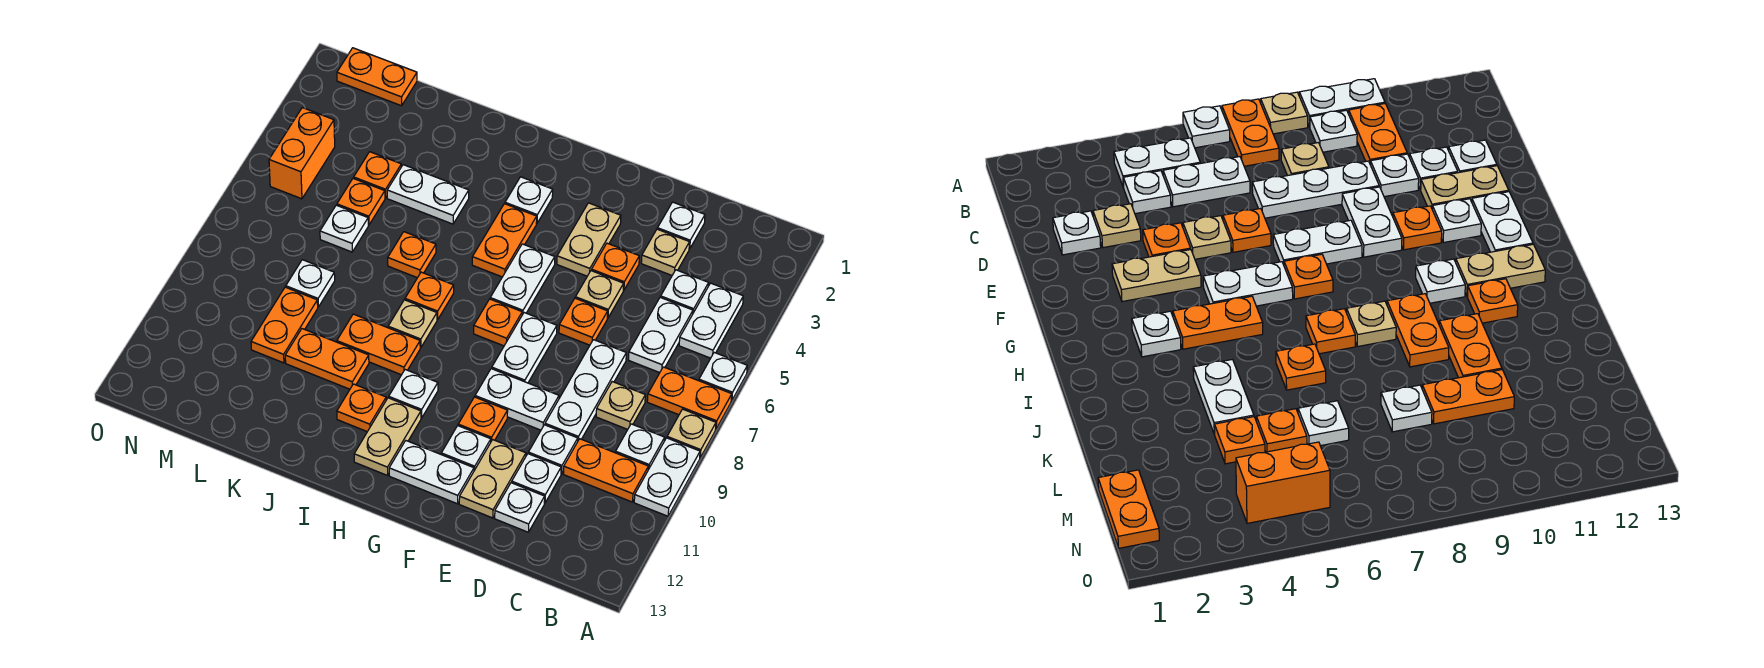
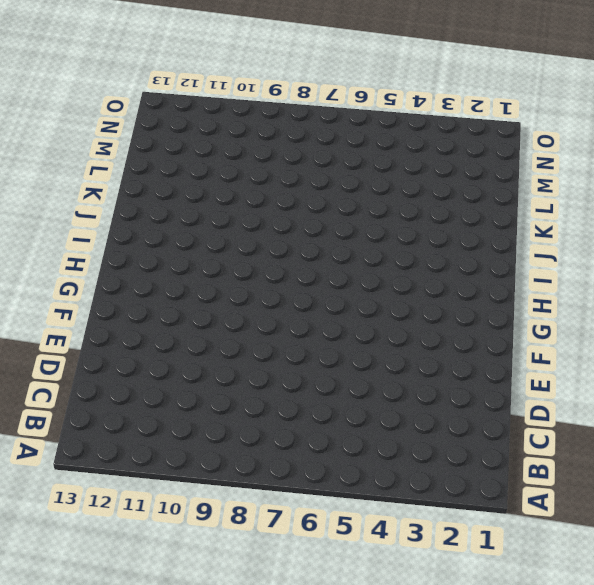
none -> white plate A6 level 1
none -> orange plate A7:B7 level 1
none -> tan plate A8 level 1
none -> white plate A9:A10 level 1

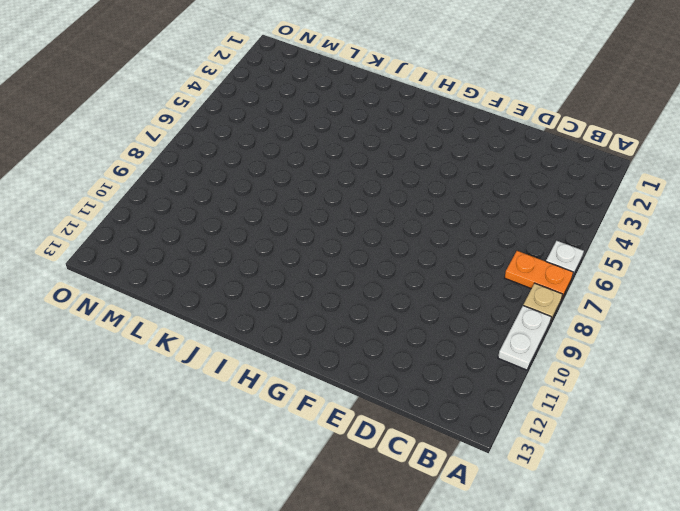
none -> white plate B4:B5 level 1
none -> white plate B9 level 1
none -> orange plate B10:C10 level 1
none -> white plate C4 level 1

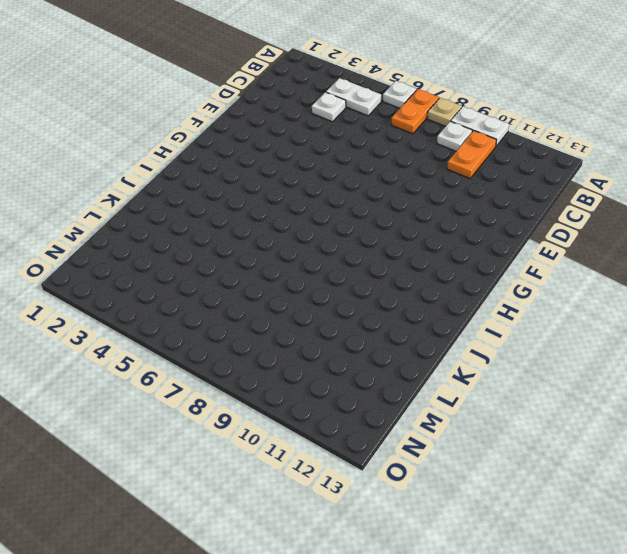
none -> white plate C5:C6 level 1
none -> tan plate C8 level 1
none -> white plate D2 level 1
none -> tan plate D3 level 1

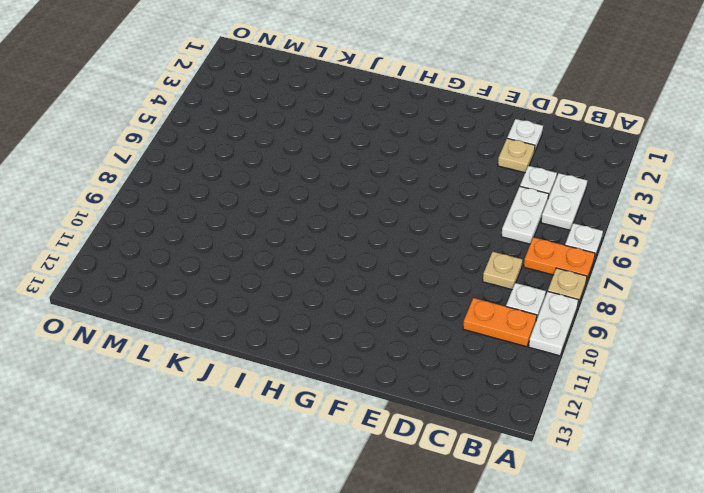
none -> white plate D7:D9 level 1
none -> white plate D10 level 1
none -> white plate D11 level 1
none -> white plate D12 level 1

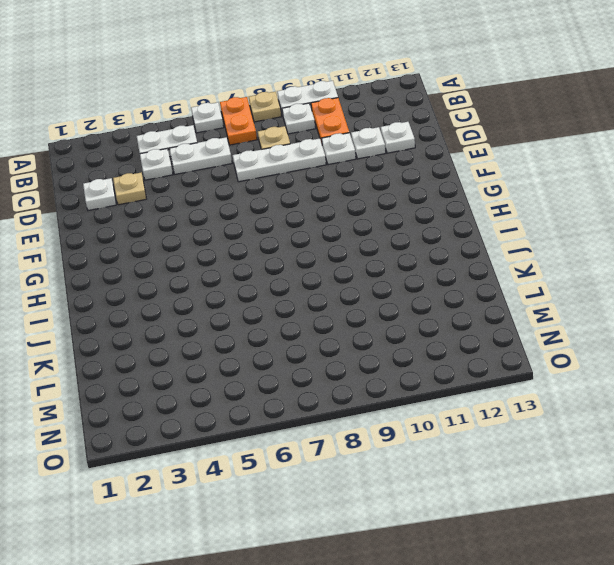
none -> orange plate E4 level 1
none -> tan plate E5 level 1
none -> orange plate E6 level 1
none -> white plate E9:F9 level 1

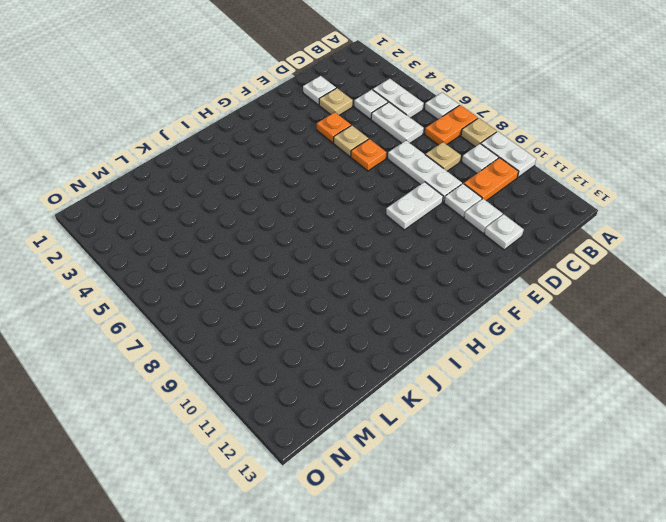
none -> tan plate E11:E12 level 1
none -> tan plate F3:F4 level 1
none -> white plate F7:F8 level 1
none -> orange plate F10 level 1

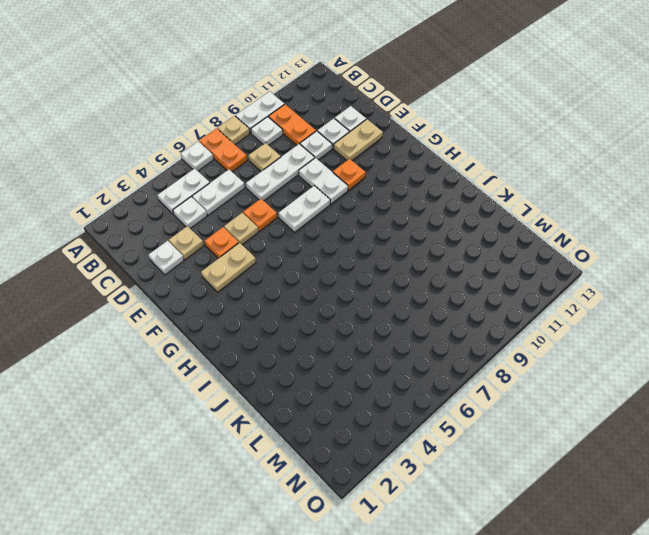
none -> white plate F11 level 1
none -> white plate F12:G12 level 1
none -> white plate G5:G6 level 1
none -> orange plate G7 level 1

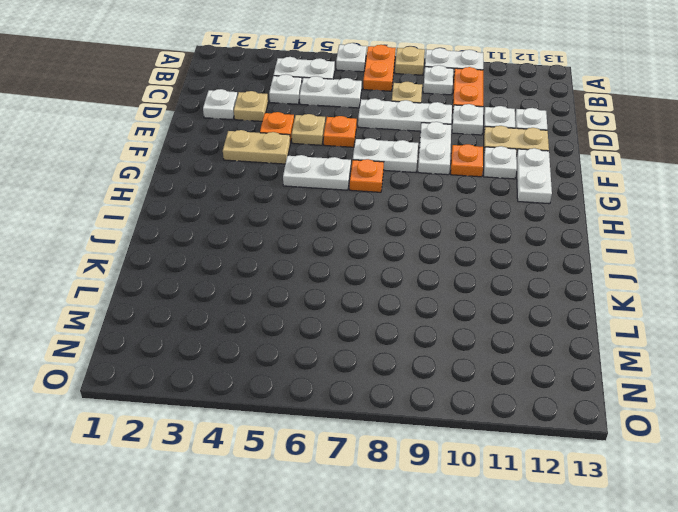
none -> white plate H3 level 1
none -> orange plate H4:H5 level 1
none -> white plate H10 level 1
none -> tan plate H11:H12 level 1

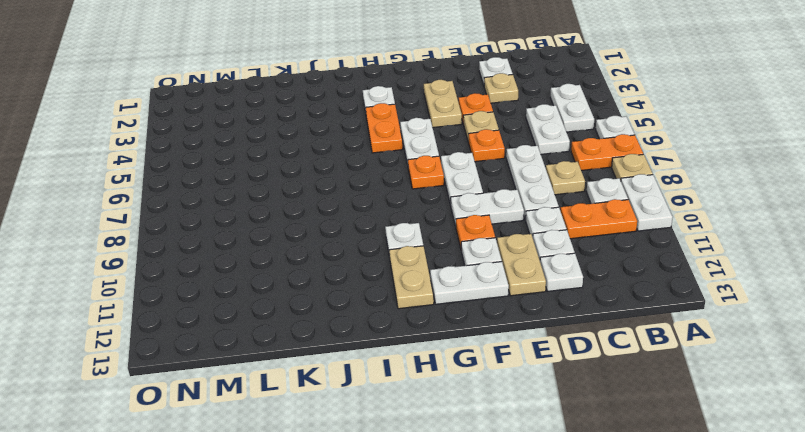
none -> white plate C4 level 1
none -> orange plate I7 level 1
none -> tan plate I8 level 1
none -> orange plate I9:J9 level 1

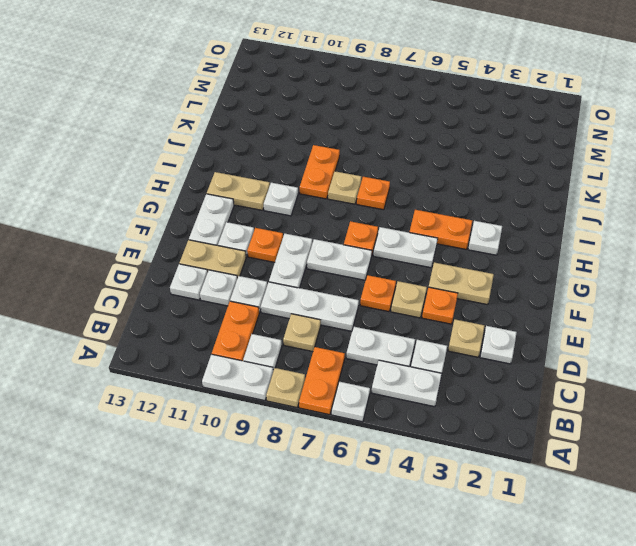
none -> orange plate I11 level 1
none -> white plate J4:K4 level 1
none -> orange plate J6 level 1
none -> orange plate J10:K10 level 1

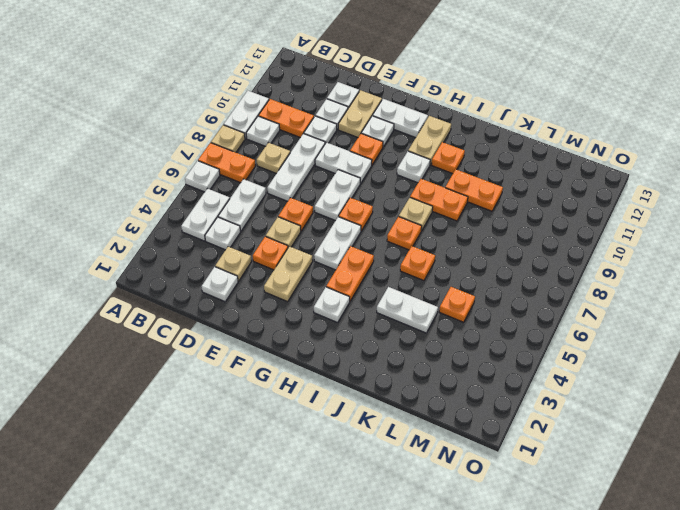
none -> orange plate L4 level 1
none -> white plate L6 level 1
none -> white plate L8 level 1
none -> orange plate L9:L10 level 1

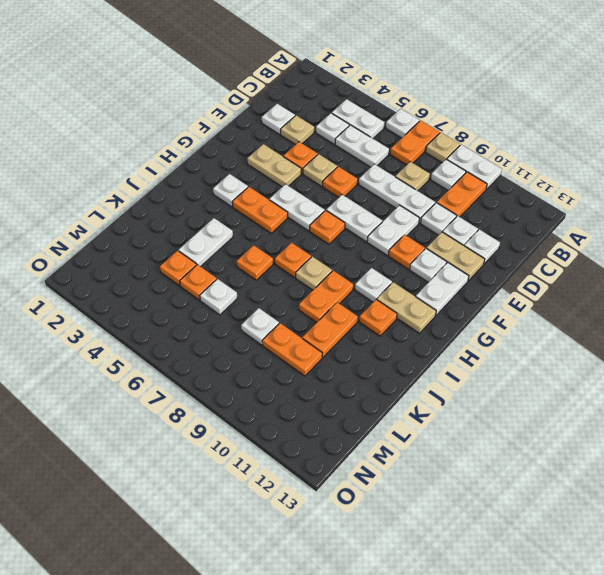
none -> orange plate M1:N1 level 1
none -> orange brick N4:N5 level 1

